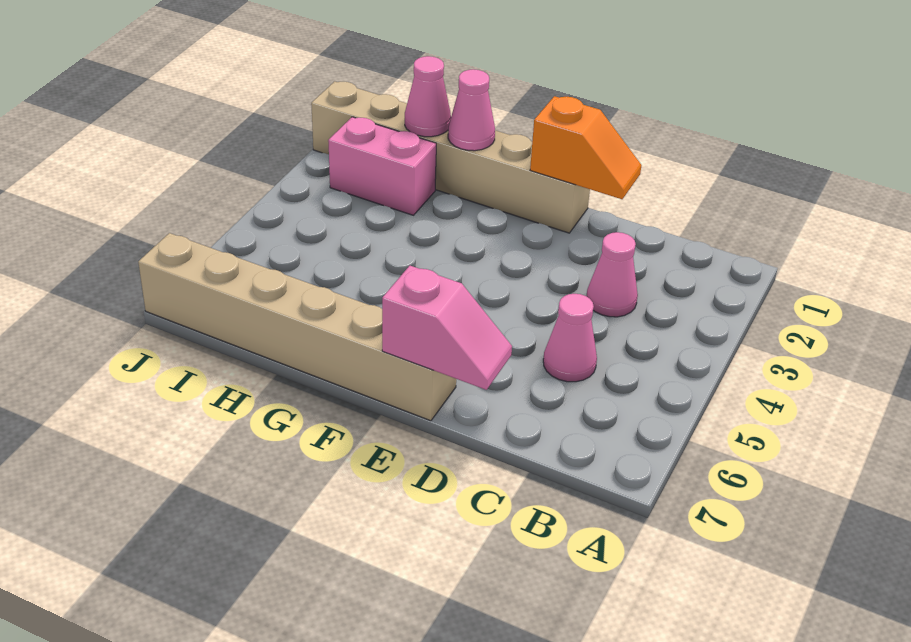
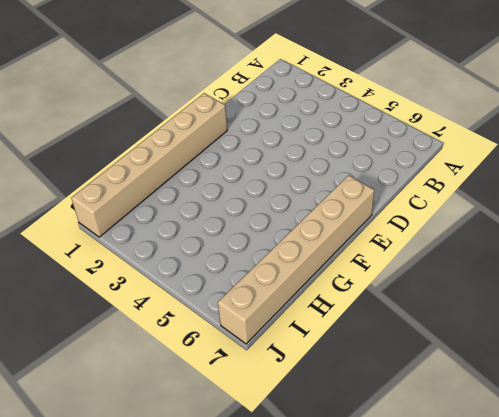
none -> pink cone C3 level 1
none -> pink cone C5 level 1

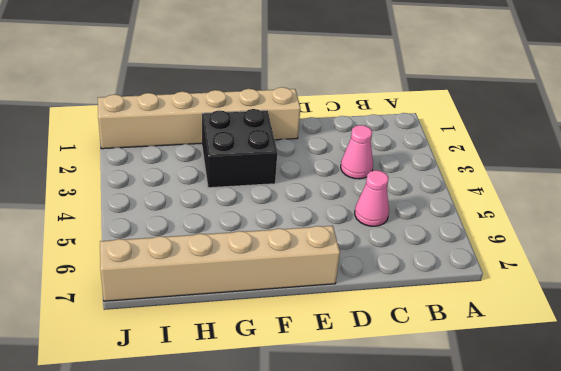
black brick F2:G3 level 1 -> none
none -> pink brick H2:I2 level 1
none -> orange slope D1:E1 level 2 top E

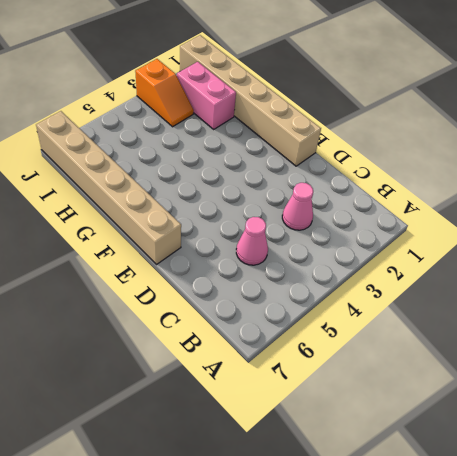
orange slope I3:J3 level 1 top J -> orange slope D1:E1 level 2 top E
none -> pink slope D7:E7 level 2 top E
none -> pink cone G1 level 2

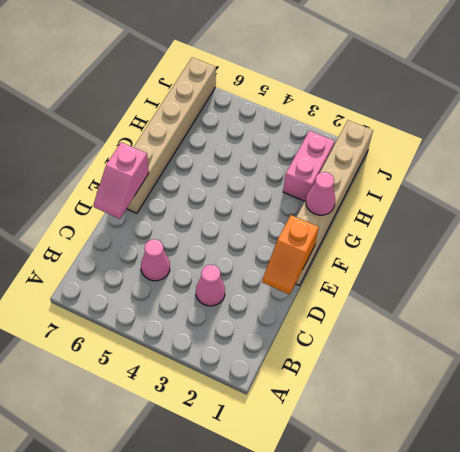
none -> pink cone H1 level 2

